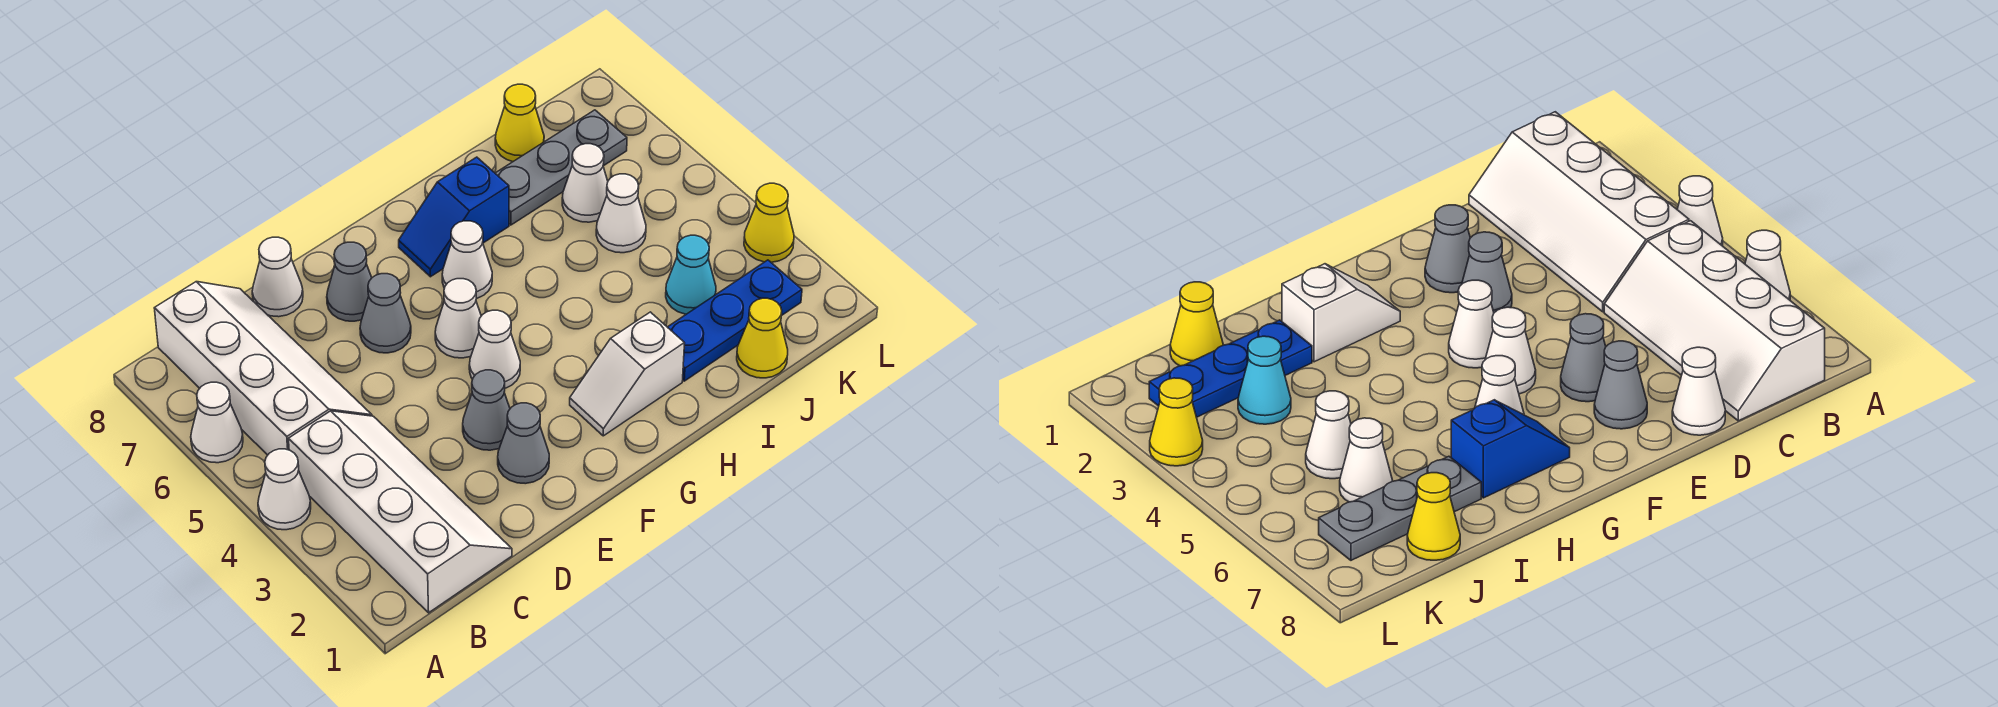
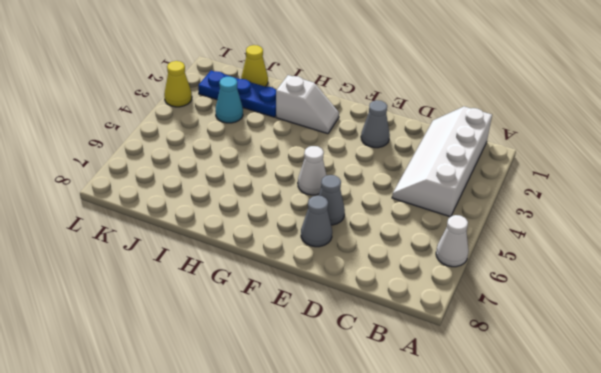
none -> white cone A4 level 1
none -> white slope B5:C8 level 1 top B
none -> white cone D8 level 1

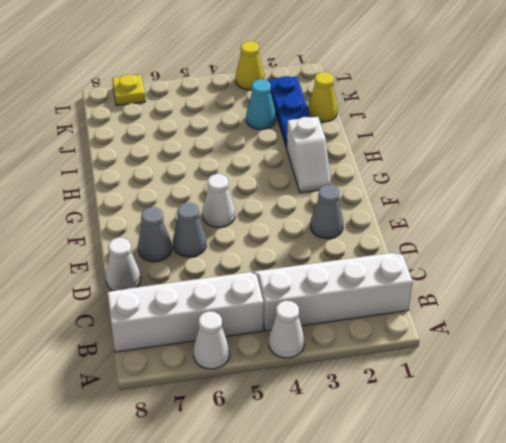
yellow plate L7 level 1 -> none
none -> grey cone E3 level 1
none -> white cone F4 level 1
none -> white cone G6 level 1

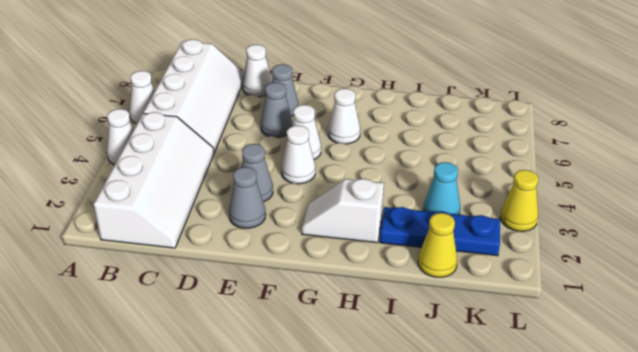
none -> blue slope G7:H7 level 1 top H
none -> grey plate I7:K7 level 1
none -> white cone J5 level 1

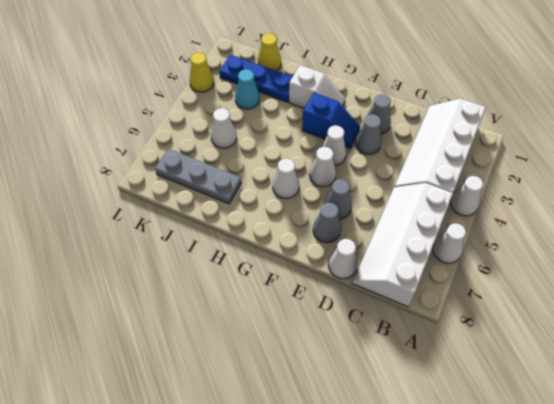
blue slope F3:G3 level 1 top G -> blue slope G7:H7 level 1 top H
none -> white cone J6 level 1
none -> yellow cone J8 level 1

